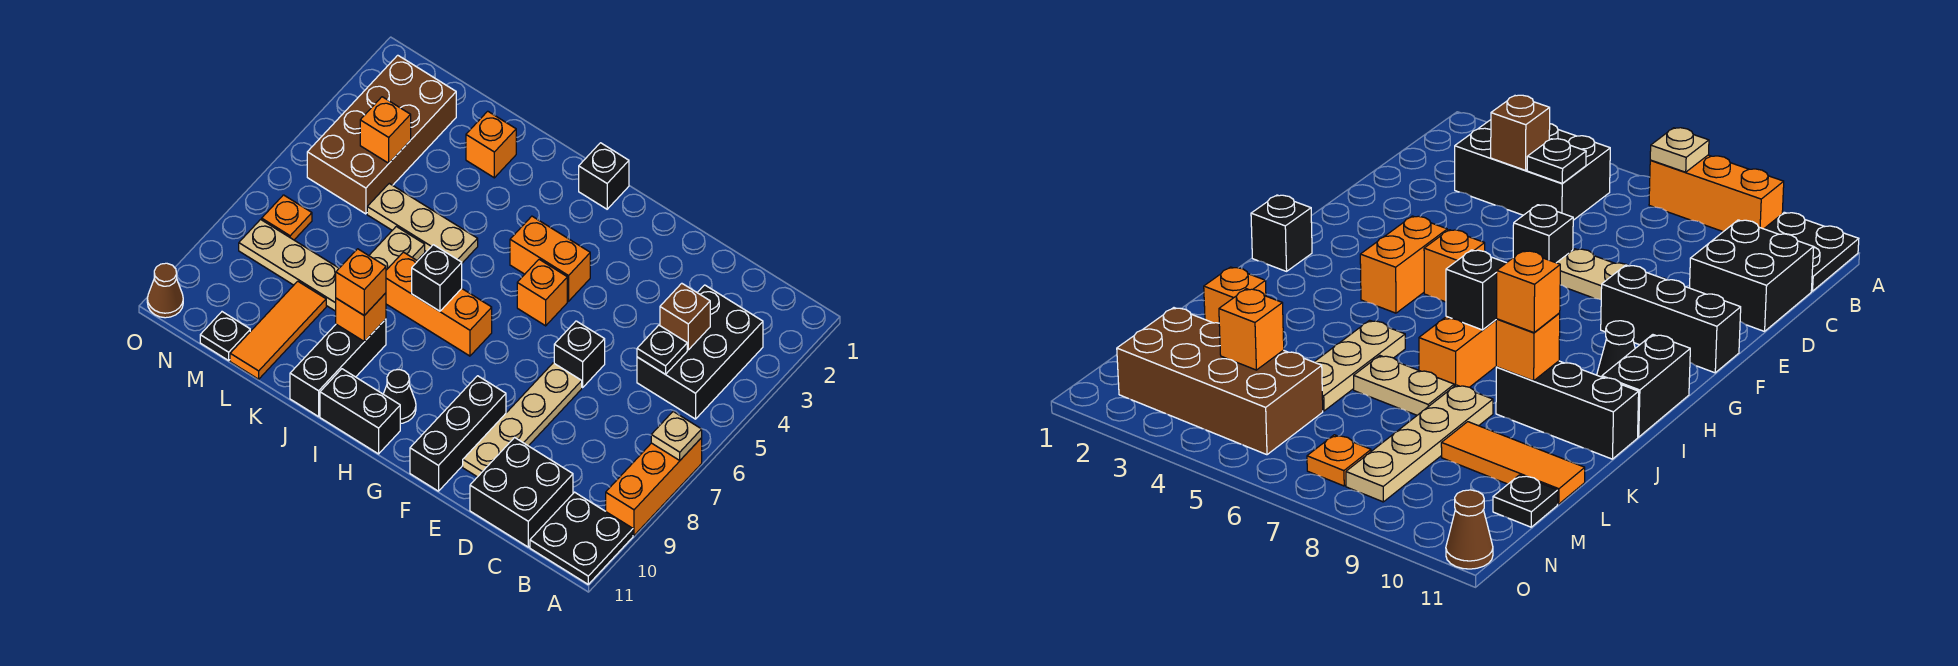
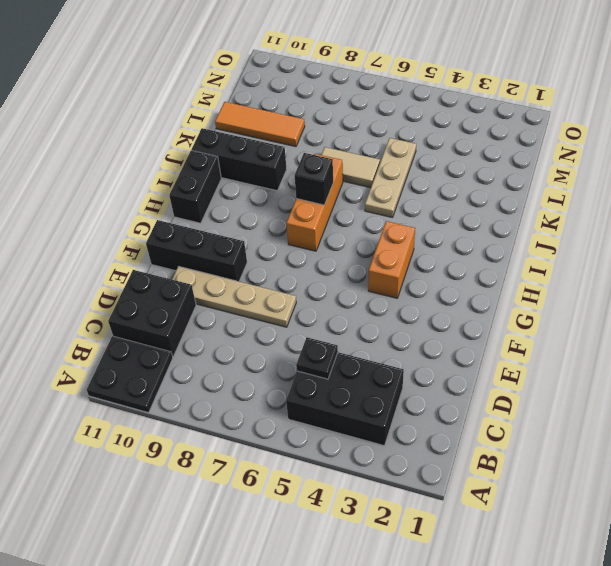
tan tile K6:K7 level 1 -> tan plate K6:K7 level 1
none -> orange brick A7:A9 level 1
none -> black brick E6 level 1
none -> orange brick G5 level 1
none -> black brick H1 level 1

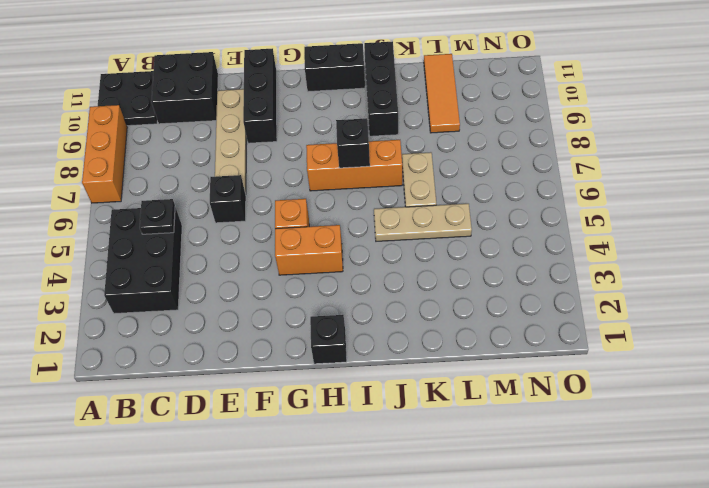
none -> black cone H10 level 1
none -> orange brick K2 level 1
none -> tan plate K8:N8 level 1
none -> brown brick M2:N5 level 1

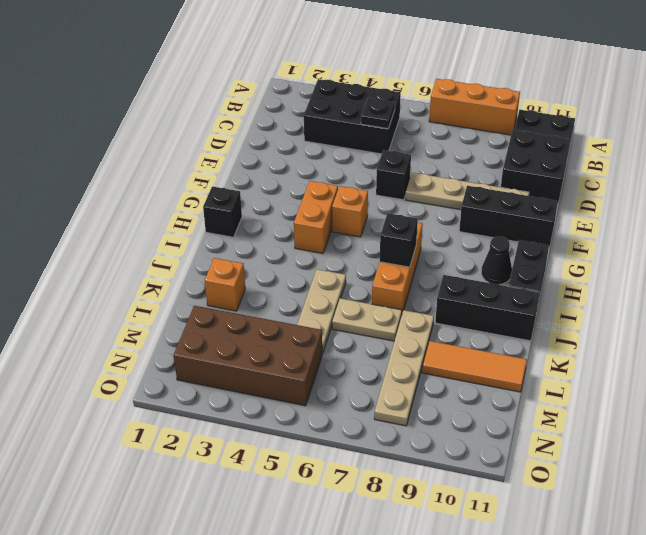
none -> black plate M11 level 1
none -> orange plate N7 level 1
none -> brown cone O11 level 1
none -> tan plate A7 level 2

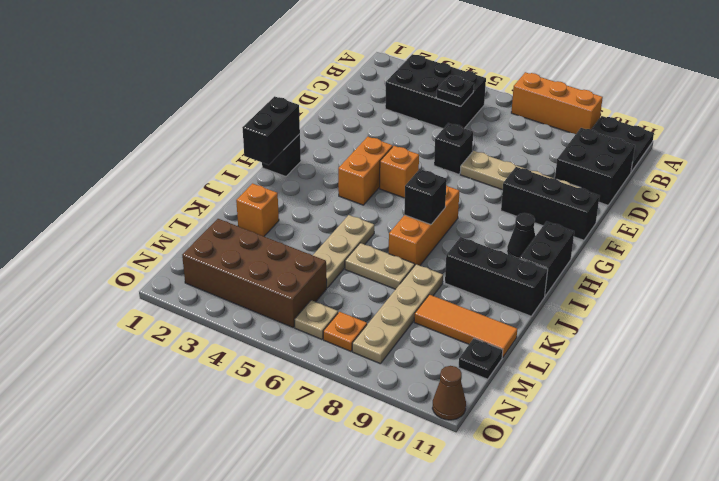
black brick H1:I1 level 2 -> none
tan plate N6 level 1 -> tan plate A7 level 2
none -> brown brick C4 level 2
none -> orange brick J9 level 2
none -> orange brick M4 level 2
none -> orange brick J9 level 3

